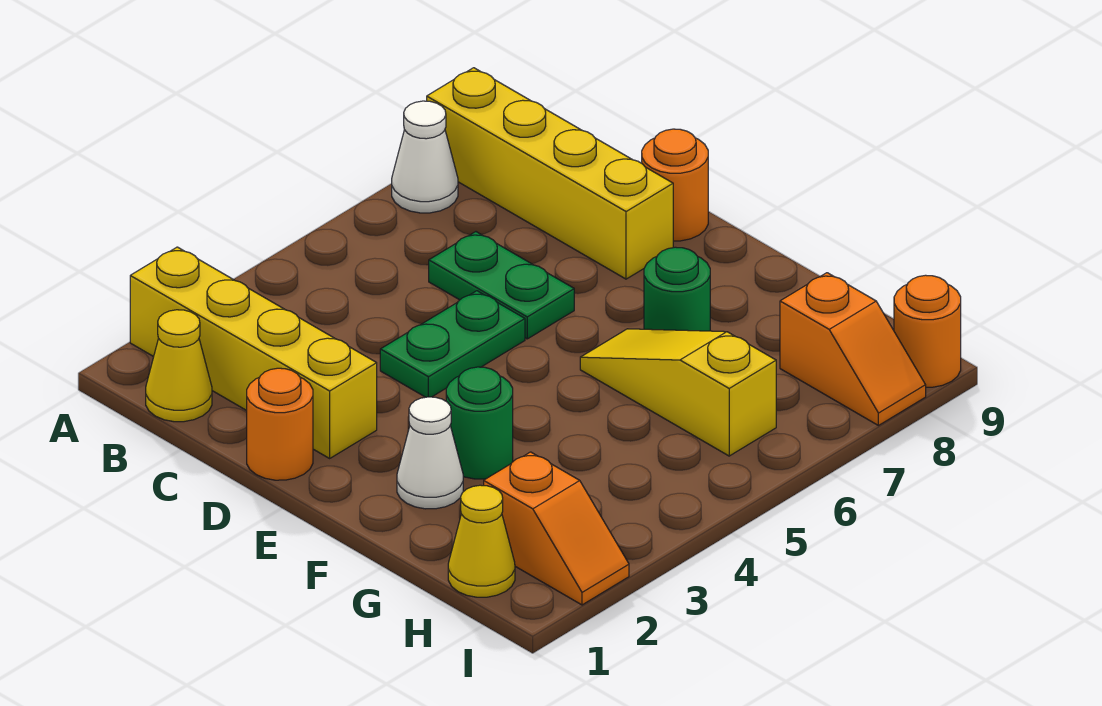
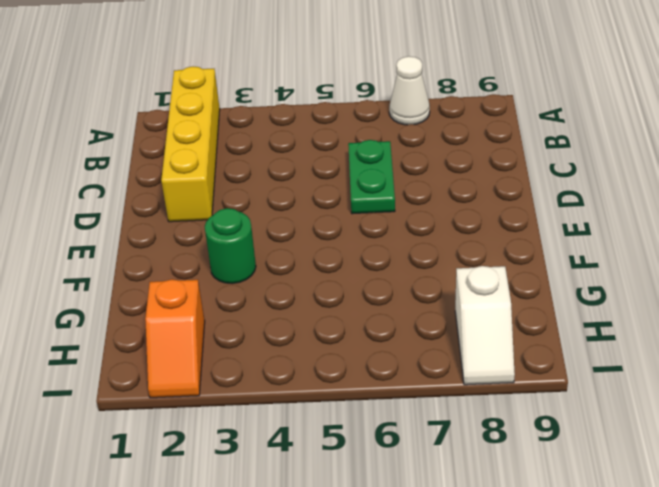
white slope H8:I8 level 1 top H -> orange slope H8:I8 level 1 top H
none -> yellow brick A8:D8 level 1
none -> yellow cone B1 level 1
none -> orange round brick D1 level 1

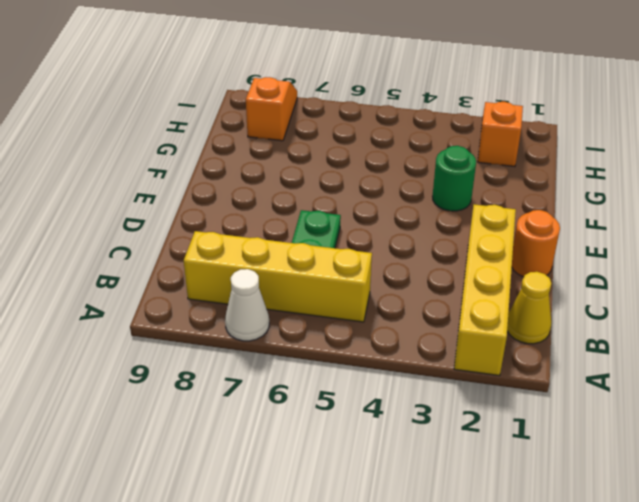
yellow brick B5:B8 level 1 -> yellow brick A8:D8 level 1
none -> green plate D4:D5 level 1
none -> orange round brick D9 level 1
none -> white cone F2 level 1

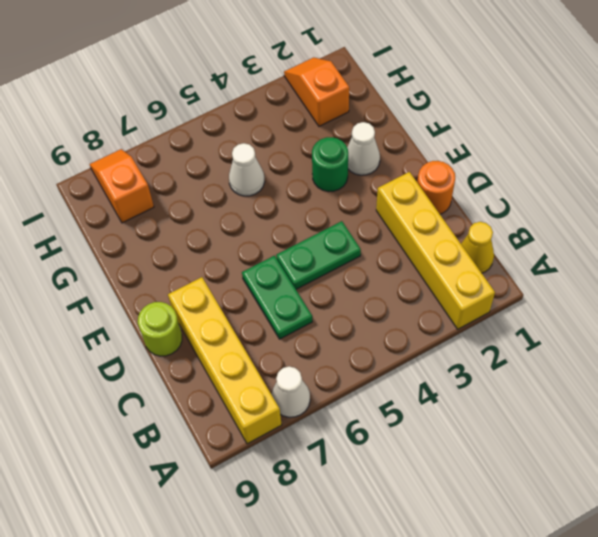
lime round brick D9 level 1 -> orange round brick D9 level 1
white cone G5 level 1 -> none
none -> yellow slope F6:H6 level 1 top H
none -> green round brick F7 level 1
none -> yellow cone H1 level 1

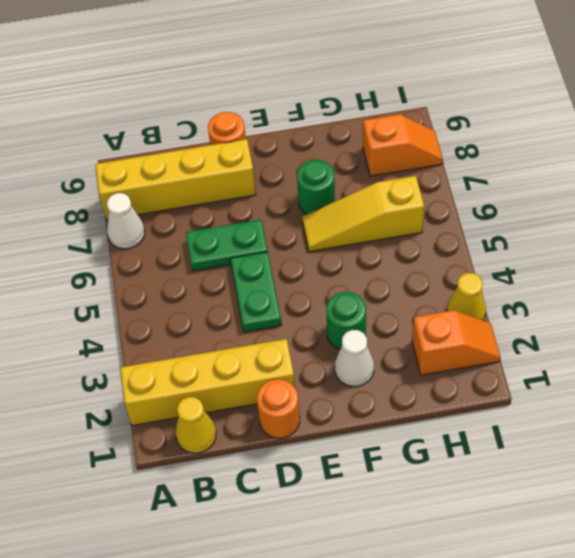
yellow cone I3 level 1 -> yellow cone H1 level 1
none -> orange round brick I9 level 1

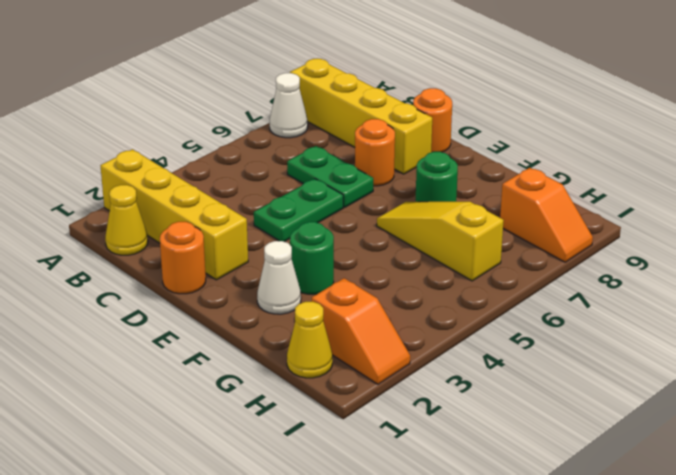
orange round brick D7 level 1 -> orange round brick I9 level 1

